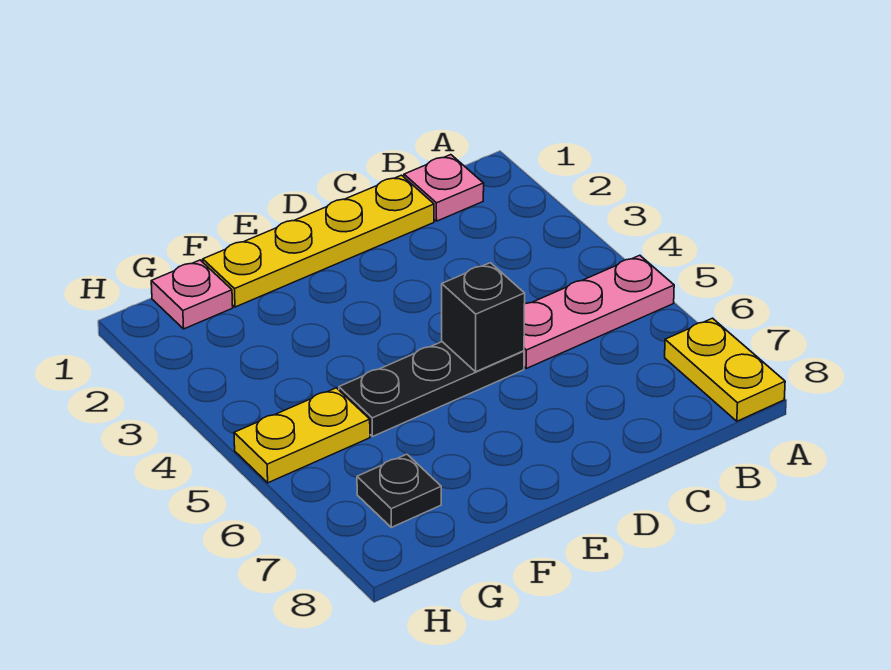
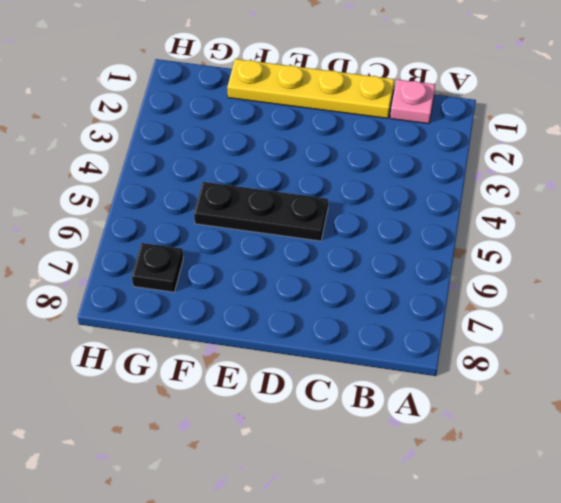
none -> pink plate A5:C5 level 1
none -> yellow plate A7:A8 level 1

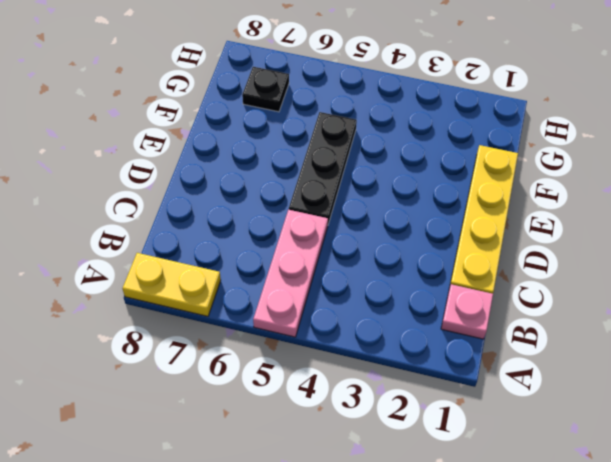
none -> pink plate G1 level 1
none -> yellow plate G5:H5 level 1

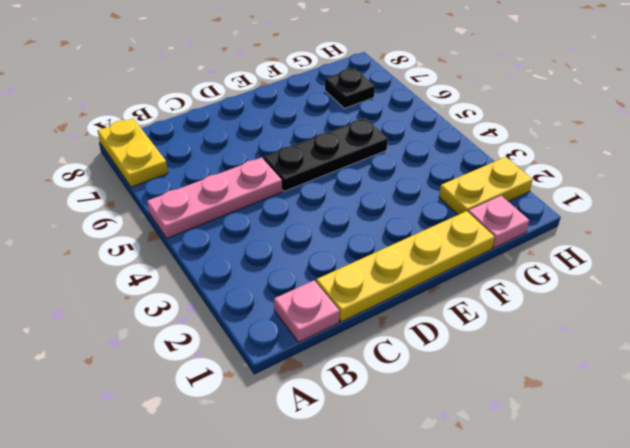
yellow plate G2:H2 level 1 -> yellow plate G5:H5 level 1
none -> black brick D5 level 2

